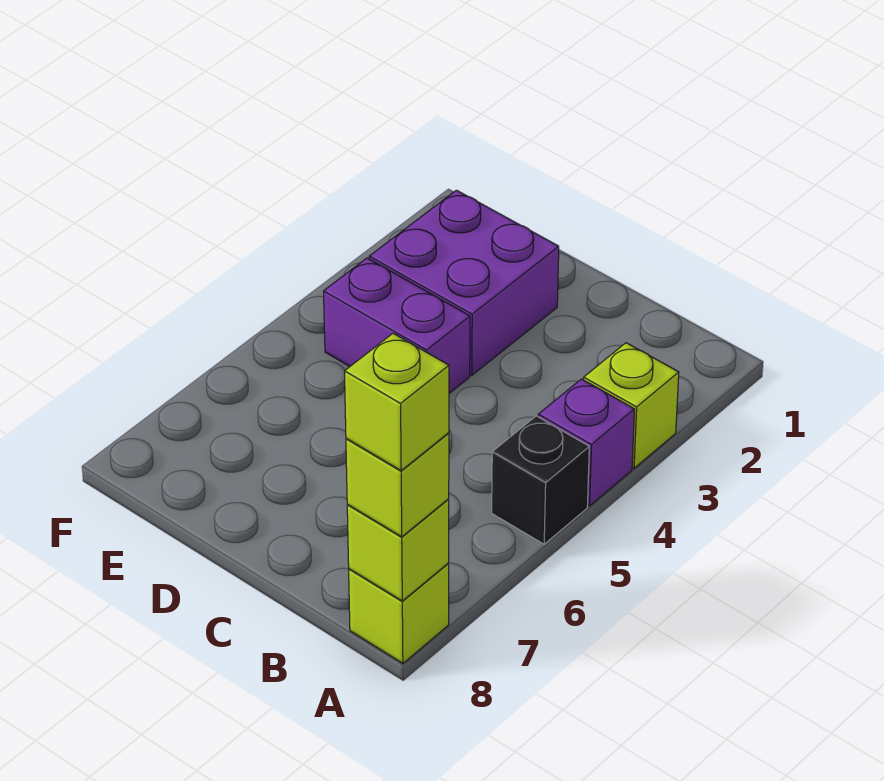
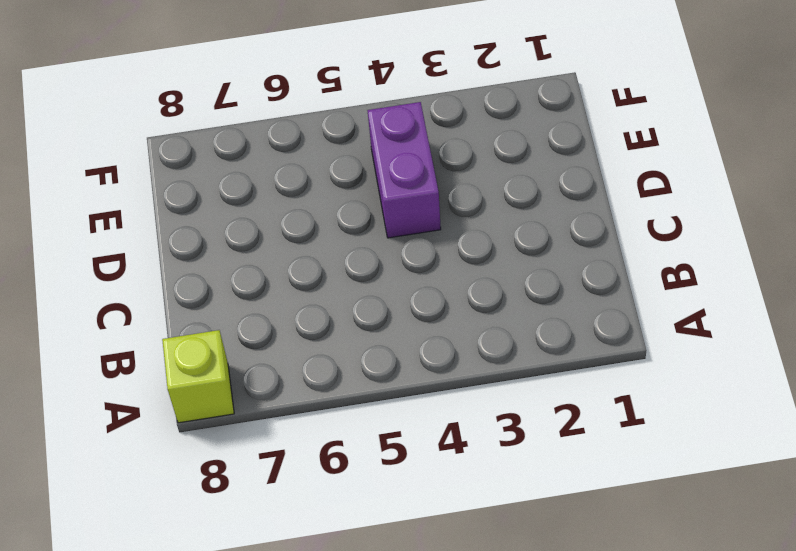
none -> lime brick A3 level 1
none -> purple brick A4 level 1

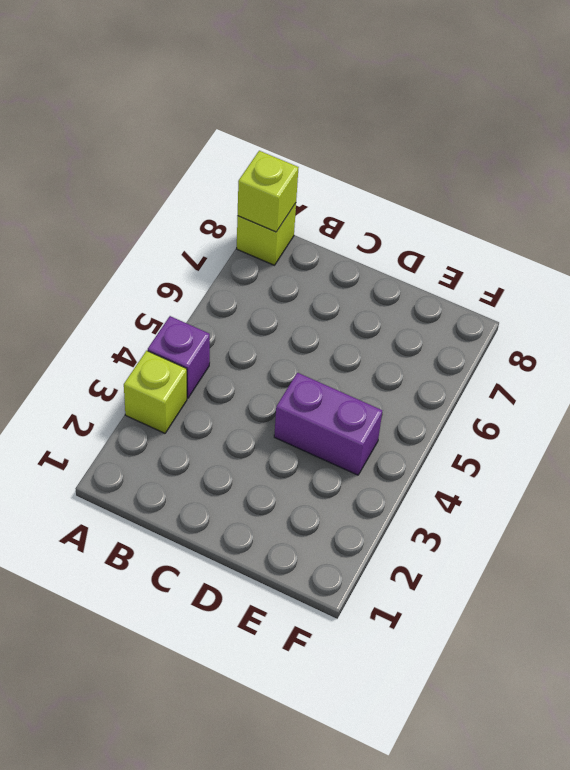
none -> black brick A5 level 1
none -> purple brick D2:E3 level 1

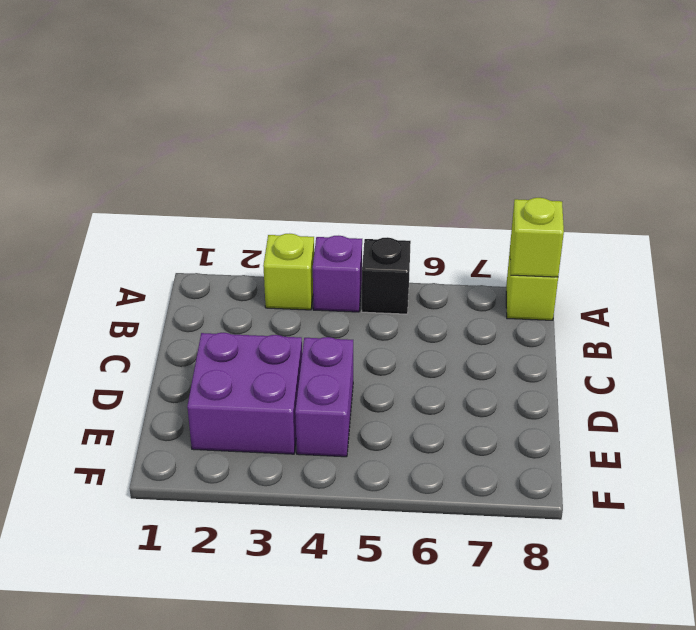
none -> lime brick A8 level 3
none -> lime brick A8 level 4

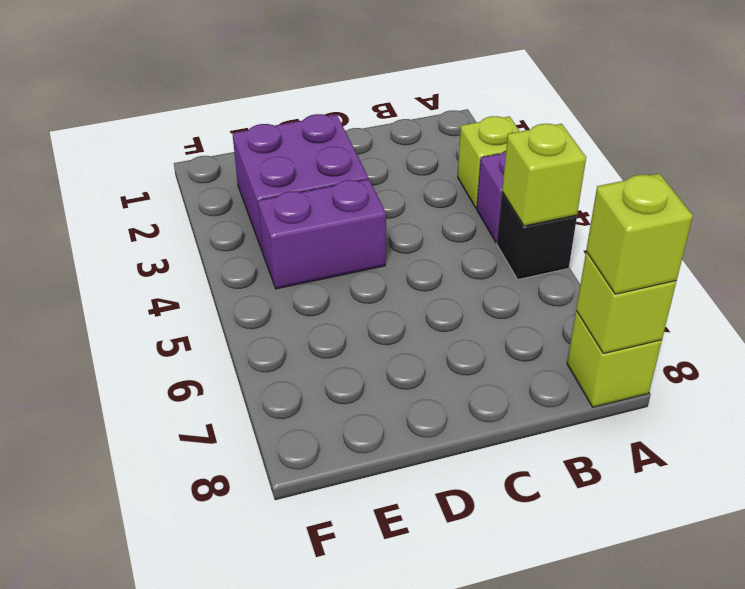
lime brick A5 level 2 -> lime brick A8 level 4

